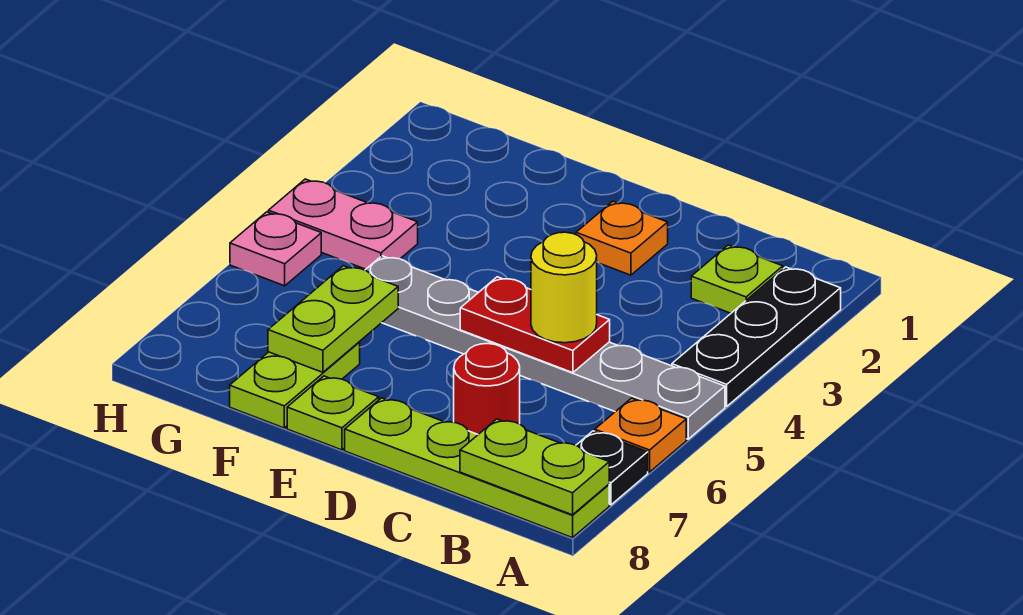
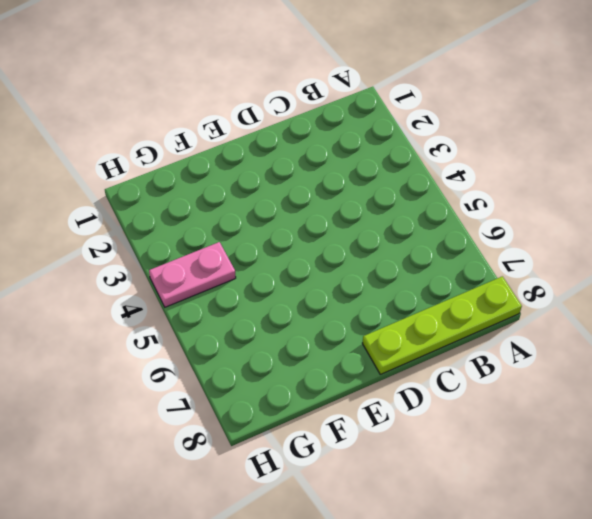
none -> black plate A2:A4 level 1
none -> grey plate A5:F5 level 1
none -> orange plate A6 level 1

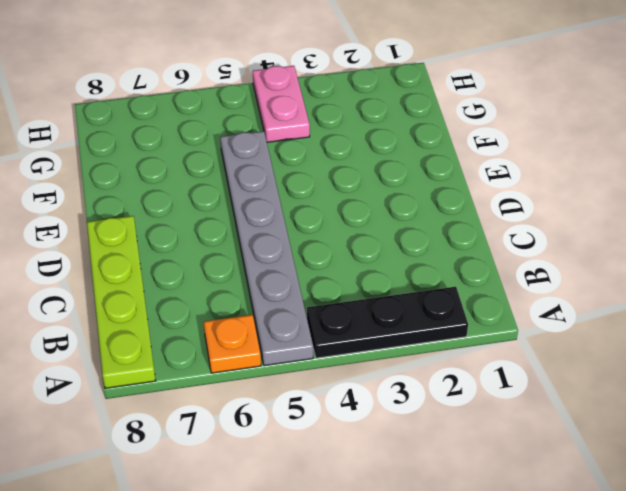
none -> black plate A7 level 1
none -> lime plate B2 level 1
none -> red round brick C7 level 1

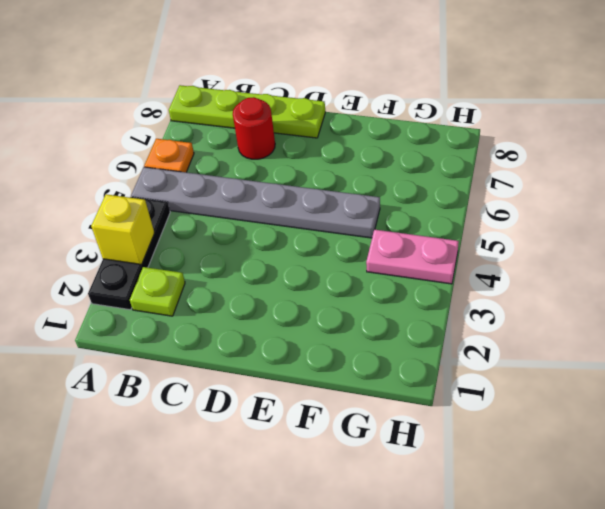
yellow brick A3 level 2 -> none
none -> black plate A7 level 1
none -> orange plate D2 level 1
none -> lime plate E8 level 1

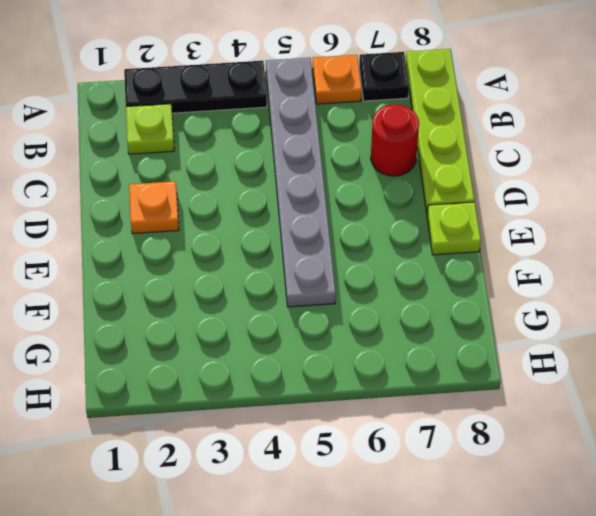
none -> lime plate F7:F8 level 1
none -> pink plate G4:H4 level 1
none -> pink plate H5 level 1

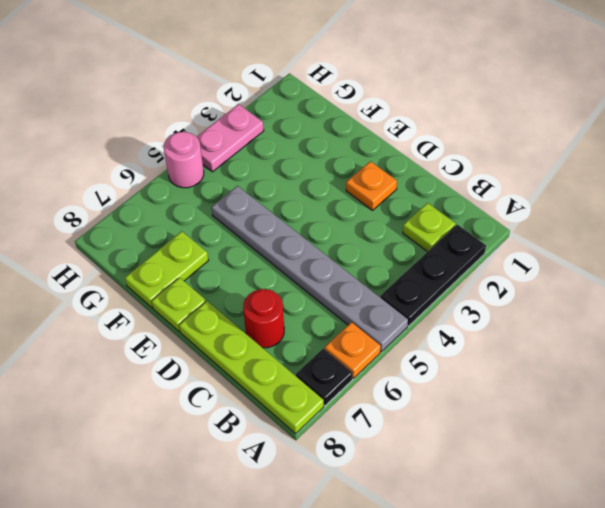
pink plate H3:H4 level 1 -> pink plate G4:H4 level 1
pink round brick H5 level 1 -> pink plate H5 level 1
none -> lime plate A8:B8 level 2
none -> red plate C5:D5 level 2
none -> lime plate F6:F7 level 2

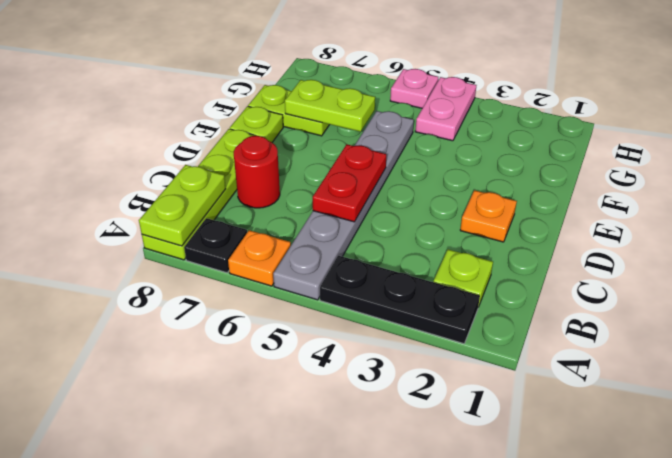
none -> yellow round brick C5 level 3

